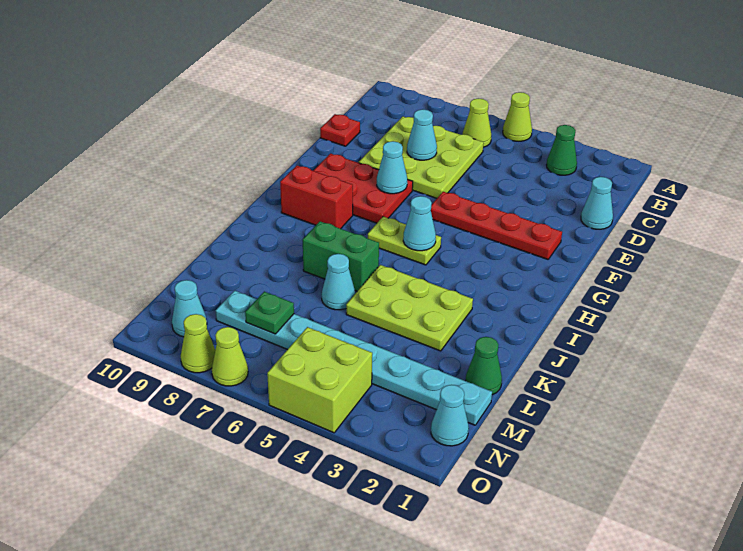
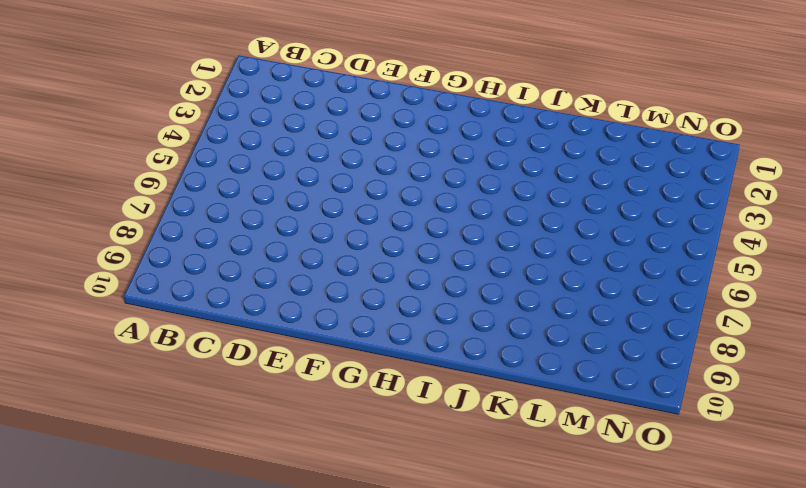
none -> lime cone A5 level 1
none -> green cone B3 level 1
none -> lime cone B6 level 1

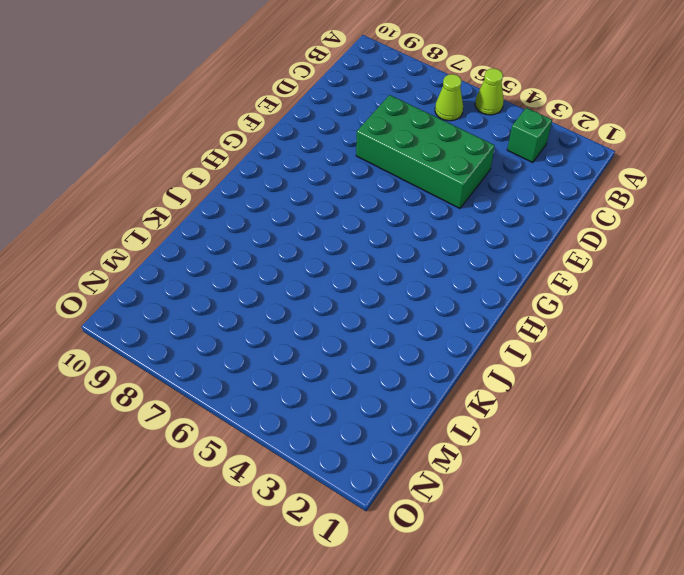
green brick B3 level 1 -> green cone B3 level 1
green brick D4:E7 level 1 -> lime plate C6:E8 level 1
none -> cyan cone D1 level 1
none -> red plate D10 level 1
none -> red plate F2:F5 level 1

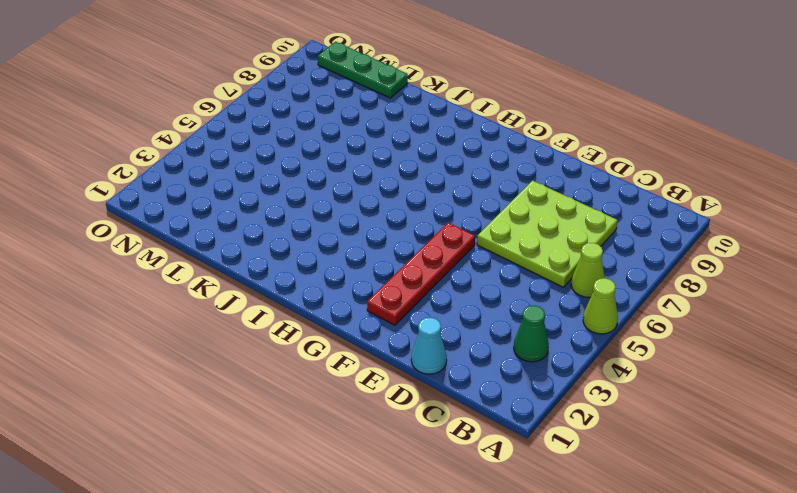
green plate L10:N10 level 1 -> none
none -> red plate D10 level 1
none -> red plate F7:G9 level 1
none -> lime plate H5:H6 level 1

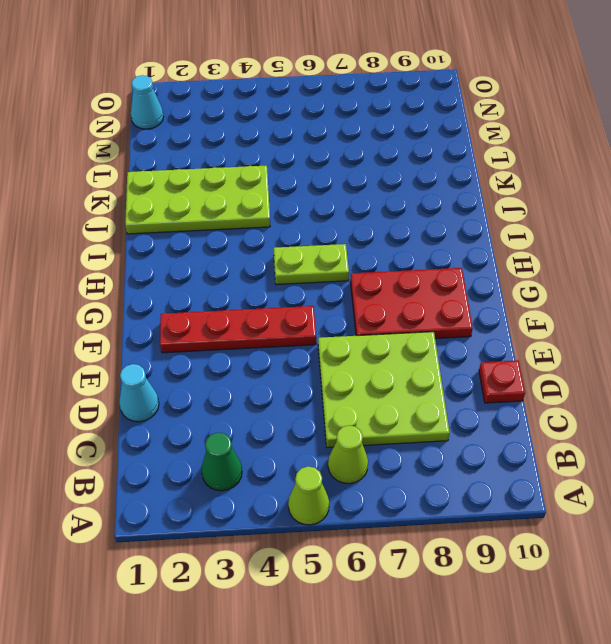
lime plate J1:K4 level 1 -> lime plate J3:K5 level 1
none -> red brick H8:H9 level 1
none -> green brick J6:J7 level 1
none -> cyan cone K6 level 1

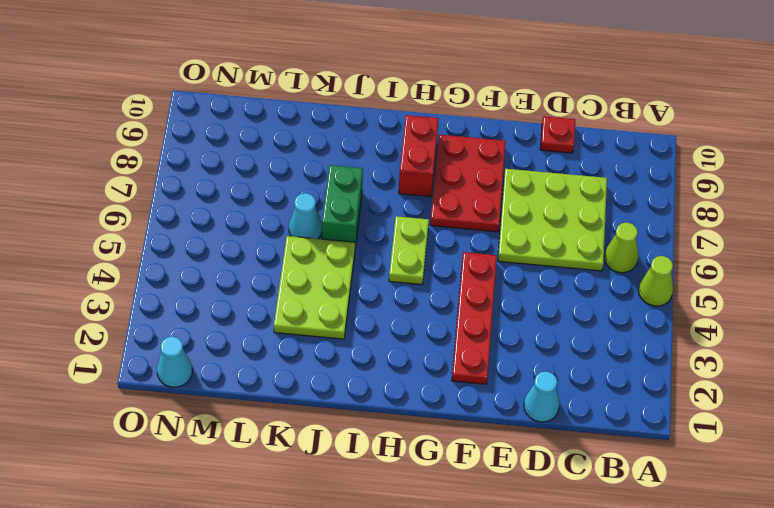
none -> green cone B3 level 1
none -> green cone L1 level 1
none -> cyan plate M1:M8 level 1

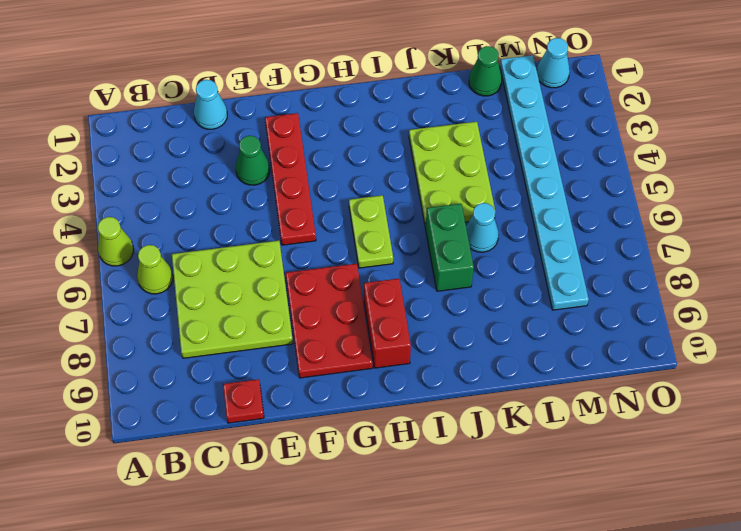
green cone E3 level 1 -> green cone B3 level 1
none -> lime brick N4:O5 level 1
none -> cyan cone N9 level 1
none -> lime cone O7 level 1

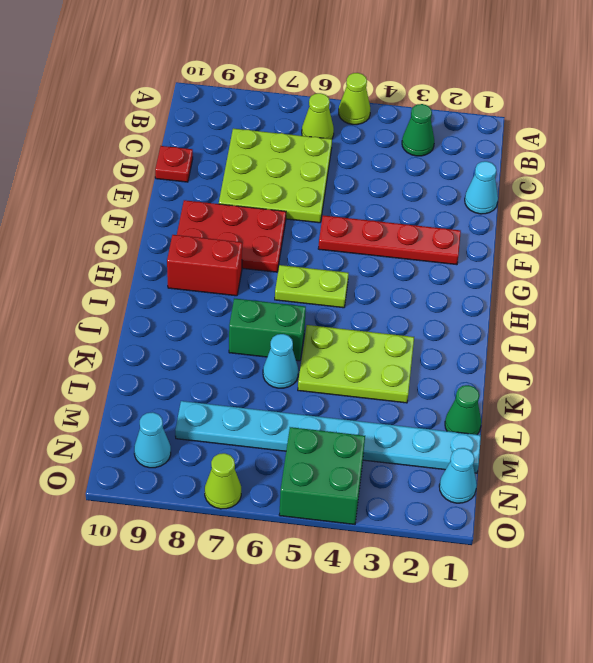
green brick N4:O5 level 1 -> lime brick N4:O5 level 1
none -> lime cone O8 level 1
none -> cyan cone D7 level 2
none -> cyan cone F7 level 2

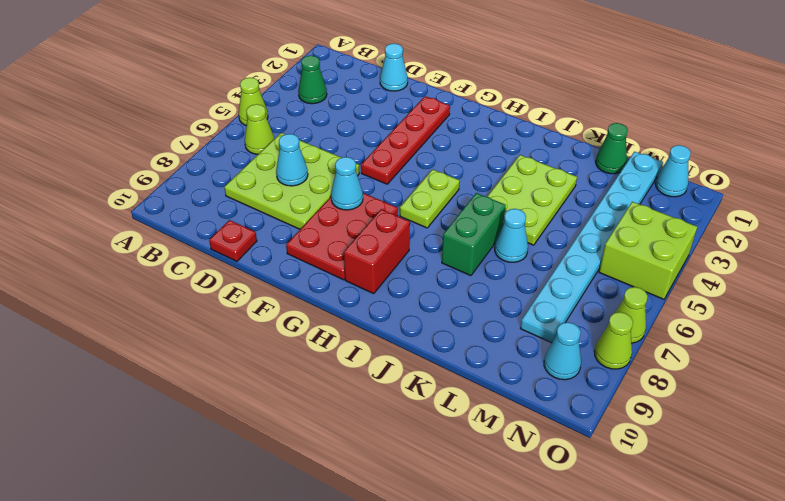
none -> cyan cone H5 level 2
none -> green plate M7 level 2

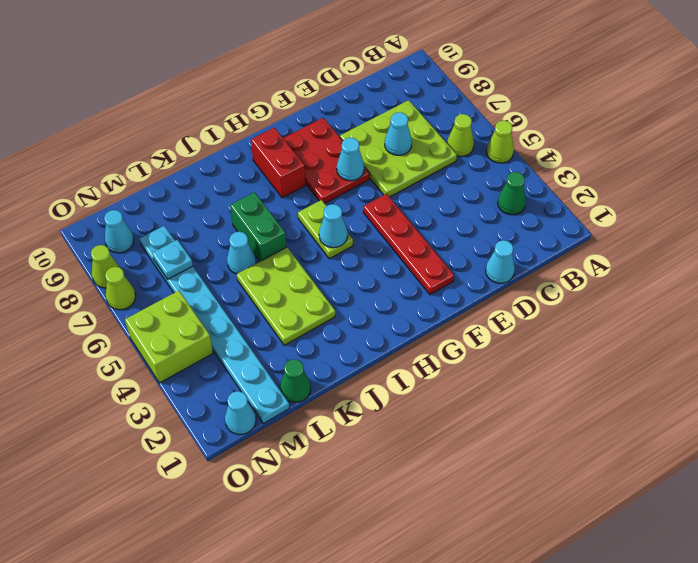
cyan plate M7 level 2 -> green plate M7 level 2
none -> red plate D10 level 1

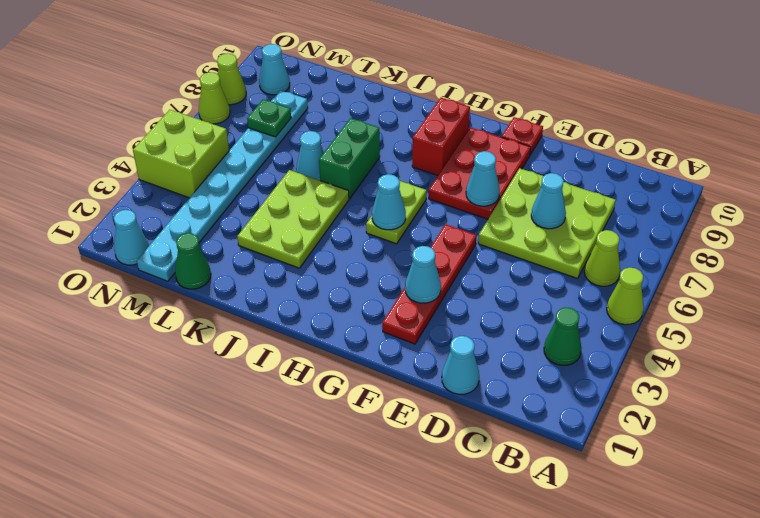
cyan cone F3 level 2 -> none
red plate F10 level 1 -> red plate D10 level 1

